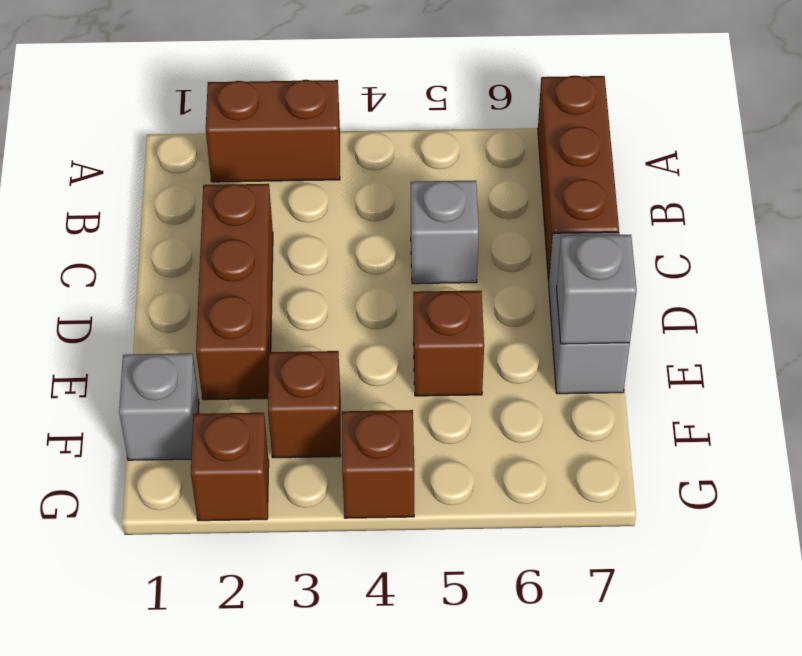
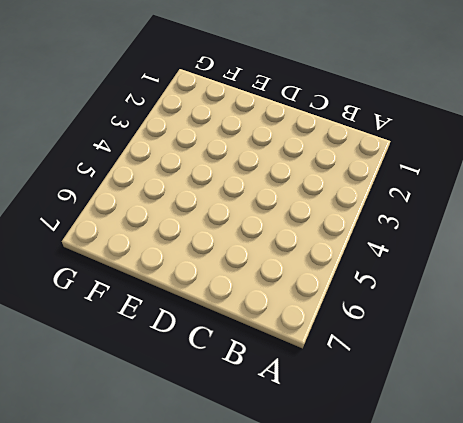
none -> brown brick A2:A3 level 1
none -> brown brick A7:C7 level 1

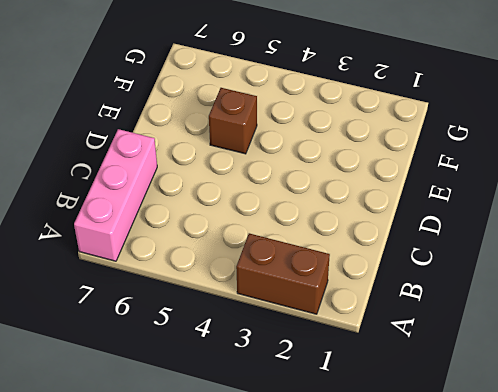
pink brick A7:C7 level 1 -> brown brick A7:C7 level 1
none -> brown brick C2:E2 level 1
none -> grey brick C5 level 1

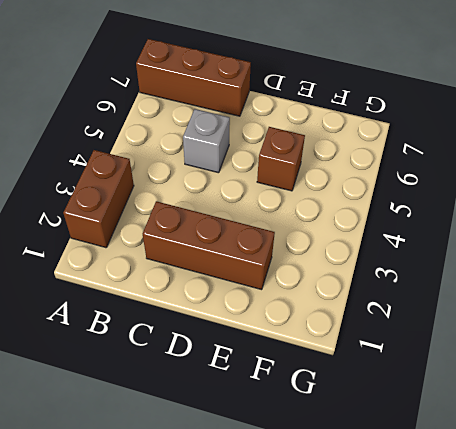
none -> grey brick D7:E7 level 1
none -> grey brick F1 level 1

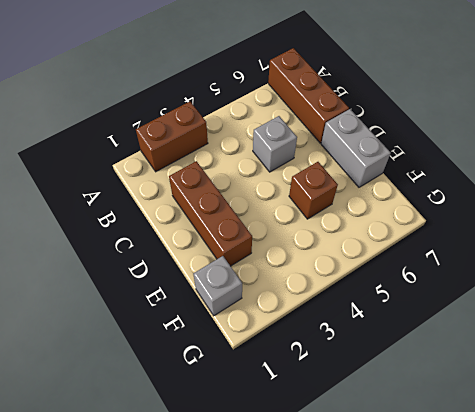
none -> brown brick F3 level 1
none -> brown brick G2 level 1

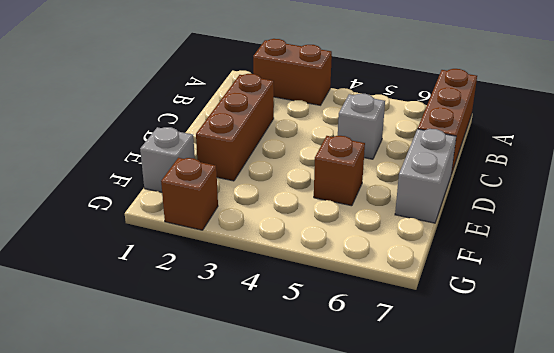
none -> brown brick F3 level 1
none -> brown brick G4 level 1

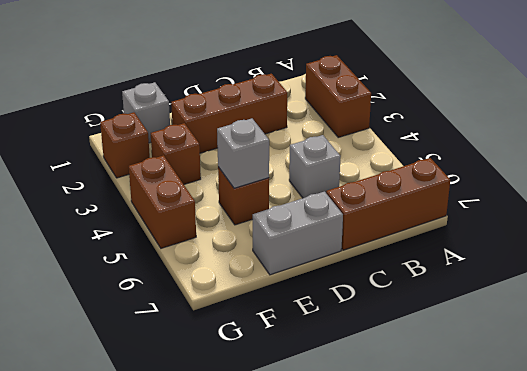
grey brick E5 level 2 -> grey brick E7 level 2
brown brick G4:G5 level 1 -> brown brick G4 level 1

